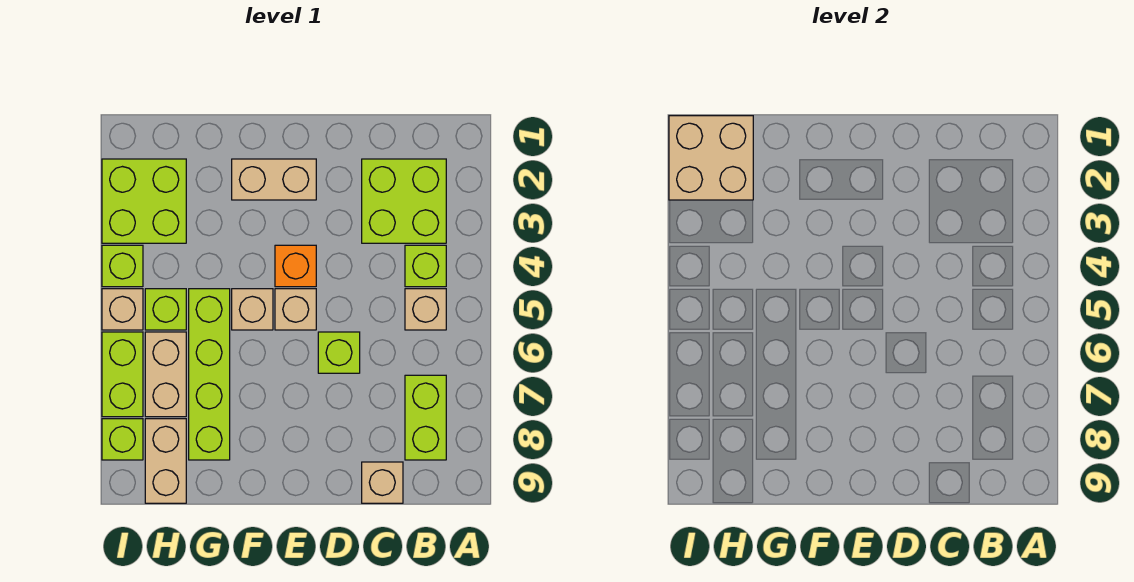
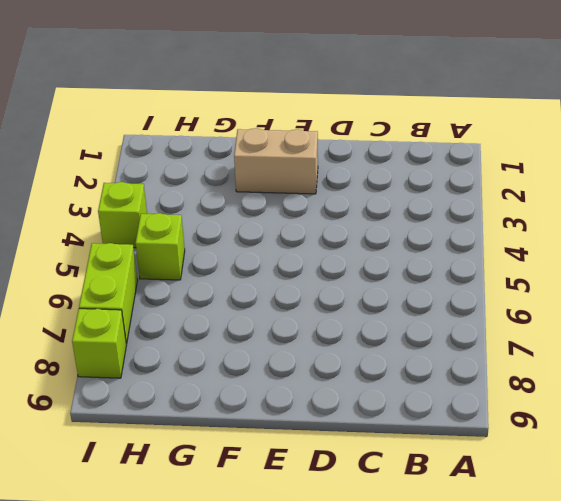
none -> lime brick B2:C3 level 1
none -> lime brick B4 level 1
none -> tan brick B5 level 1

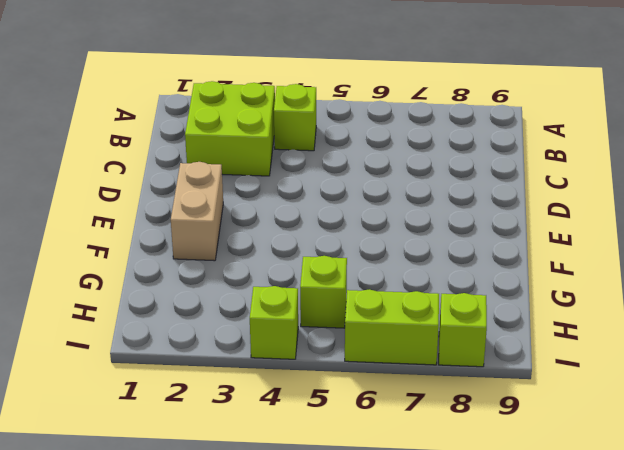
none -> tan brick B5 level 1
none -> lime brick B7:B8 level 1
none -> tan brick C9 level 1

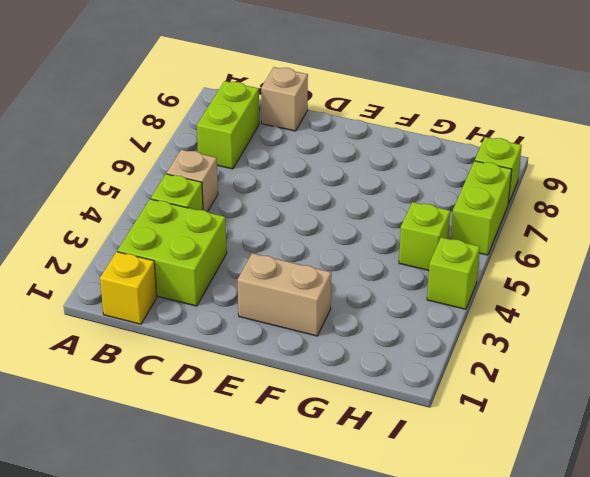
yellow brick B1 level 1 -> none
none -> lime brick D6 level 1
none -> orange brick E4 level 1
none -> tan brick E5 level 1

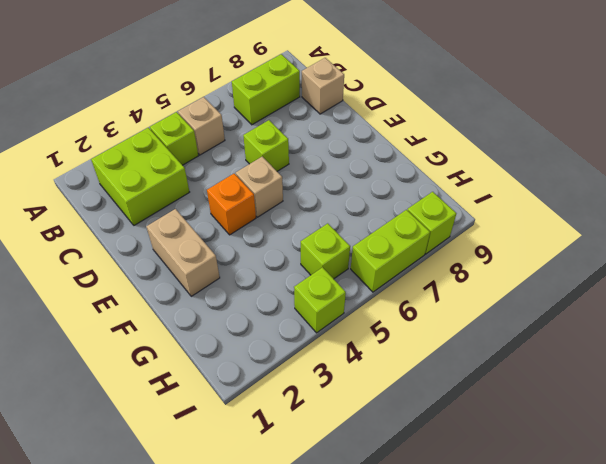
none -> tan brick F5 level 1
none -> lime brick G5:G8 level 1
none -> lime brick H2:I3 level 1

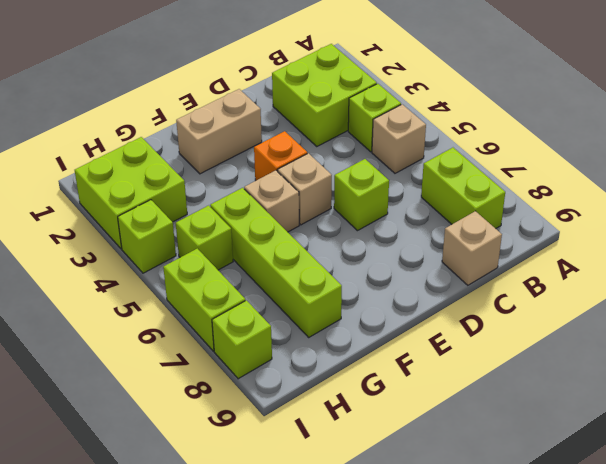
none -> tan brick H6:H7 level 1
none -> tan brick H8:H9 level 1
none -> tan brick I5 level 1

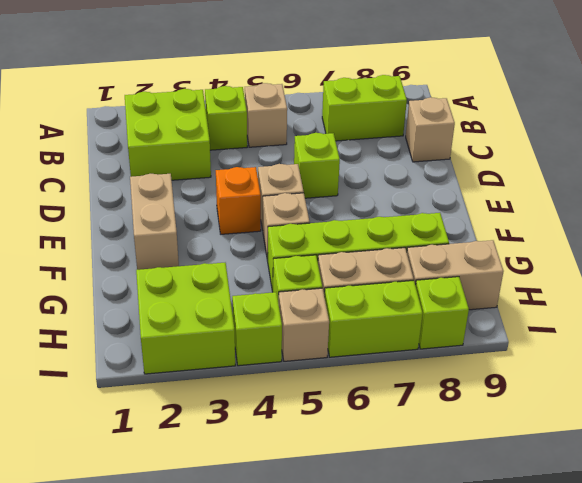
none -> tan brick H1:I2 level 2

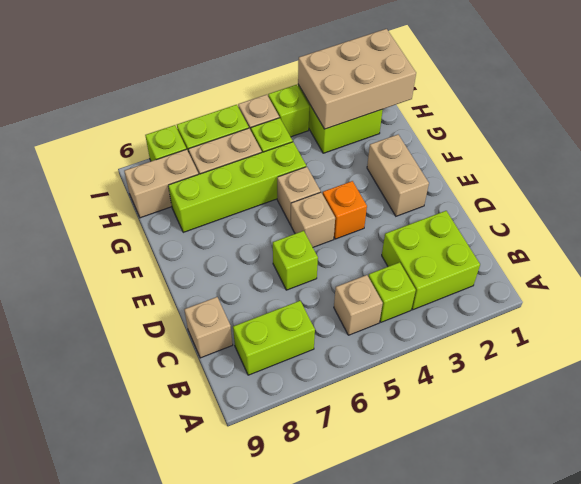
tan brick H1:I3 level 2 -> tan brick H1:I2 level 2

